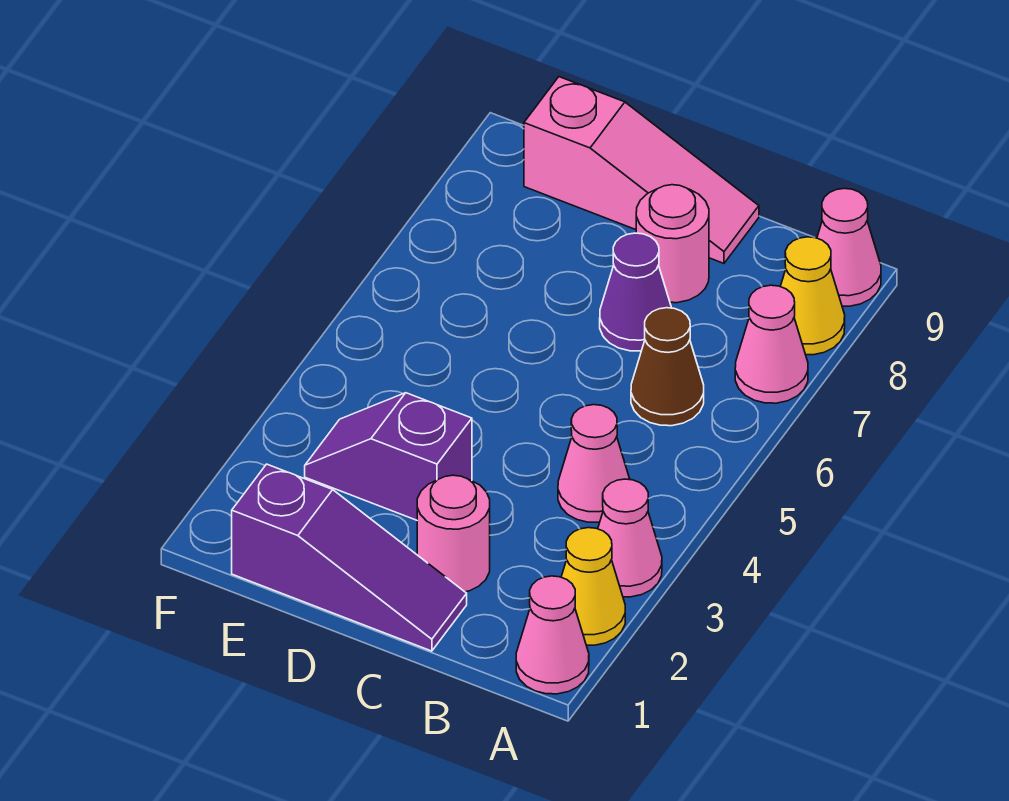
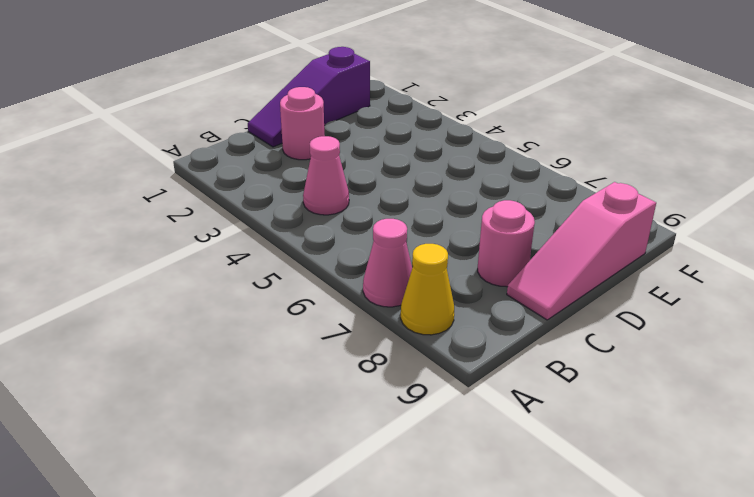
none -> pink cone A1 level 1
none -> yellow cone A2 level 1
none -> pink cone A3 level 1

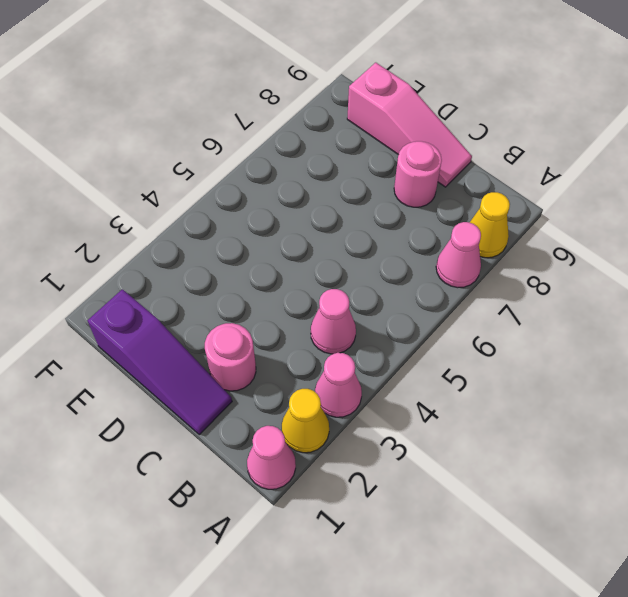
none -> pink cone A9 level 1
none -> brown cone B6 level 1
none -> purple cone C7 level 1

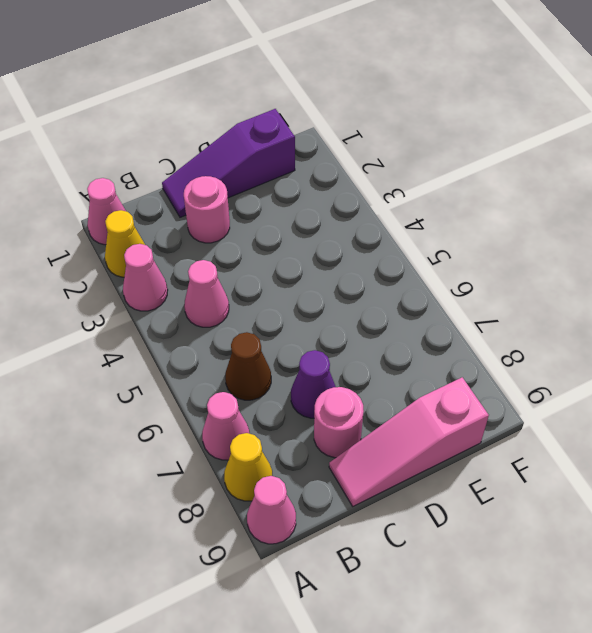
none -> purple slope D3:E3 level 1 top D

